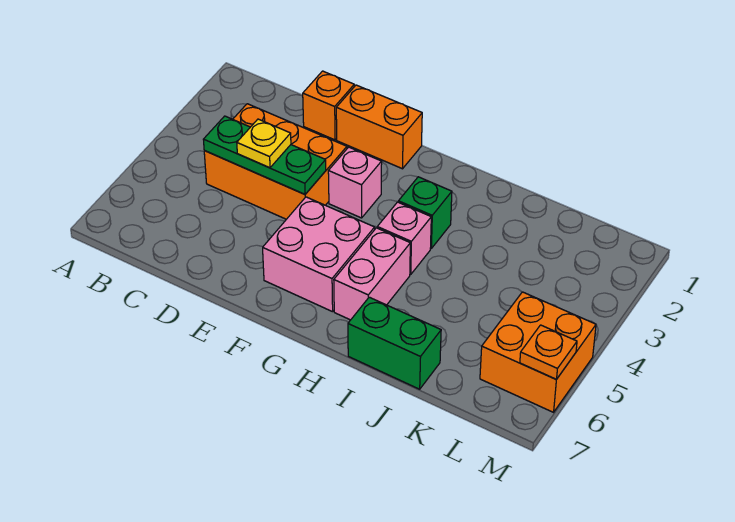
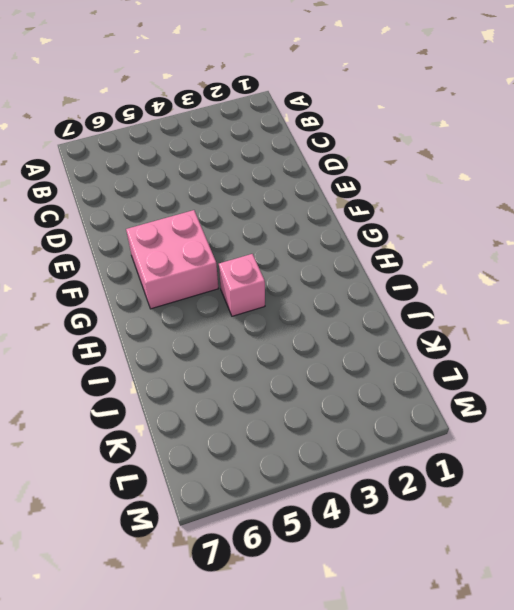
none -> orange brick C3:E4 level 1
none -> orange brick D1 level 1
none -> orange brick E1:F1 level 1

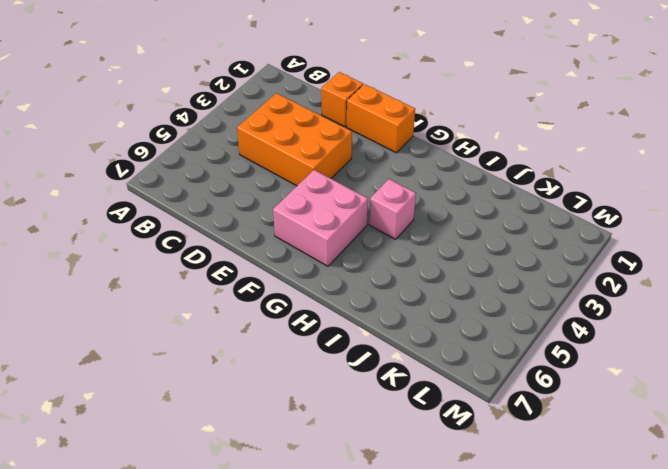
none -> pink brick F3 level 1
none -> green brick H3 level 1
none -> pink brick H5:H6 level 1

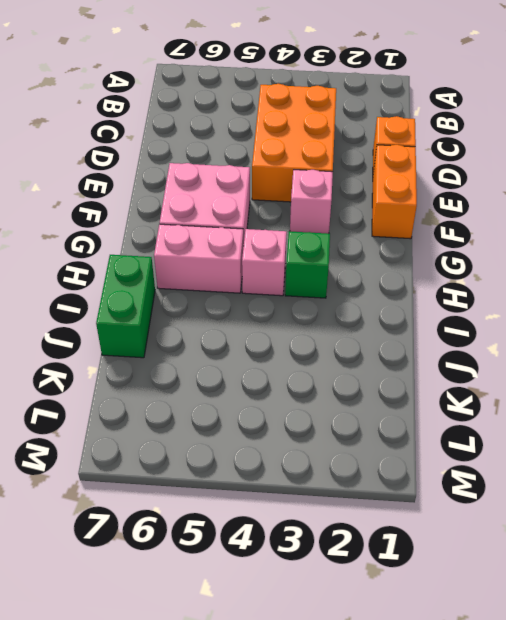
none -> orange brick L5:M6 level 1
none -> green plate C4:E4 level 2
none -> orange plate M6 level 2

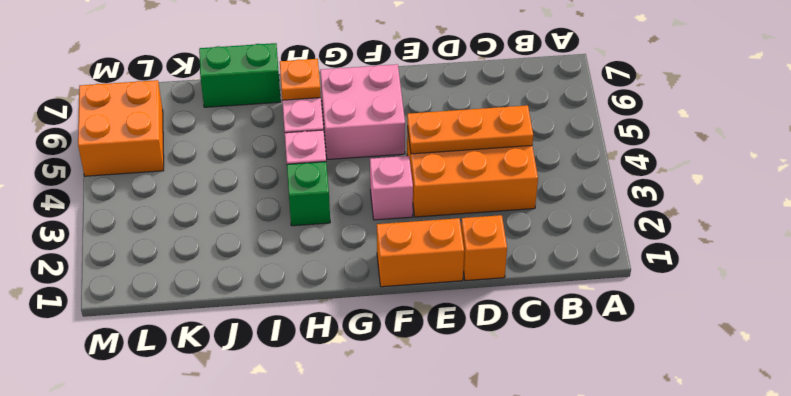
orange plate C4:E4 level 2 -> green plate C4:E4 level 2
orange plate H6 level 2 -> orange plate M6 level 2
none -> yellow plate D4 level 3

